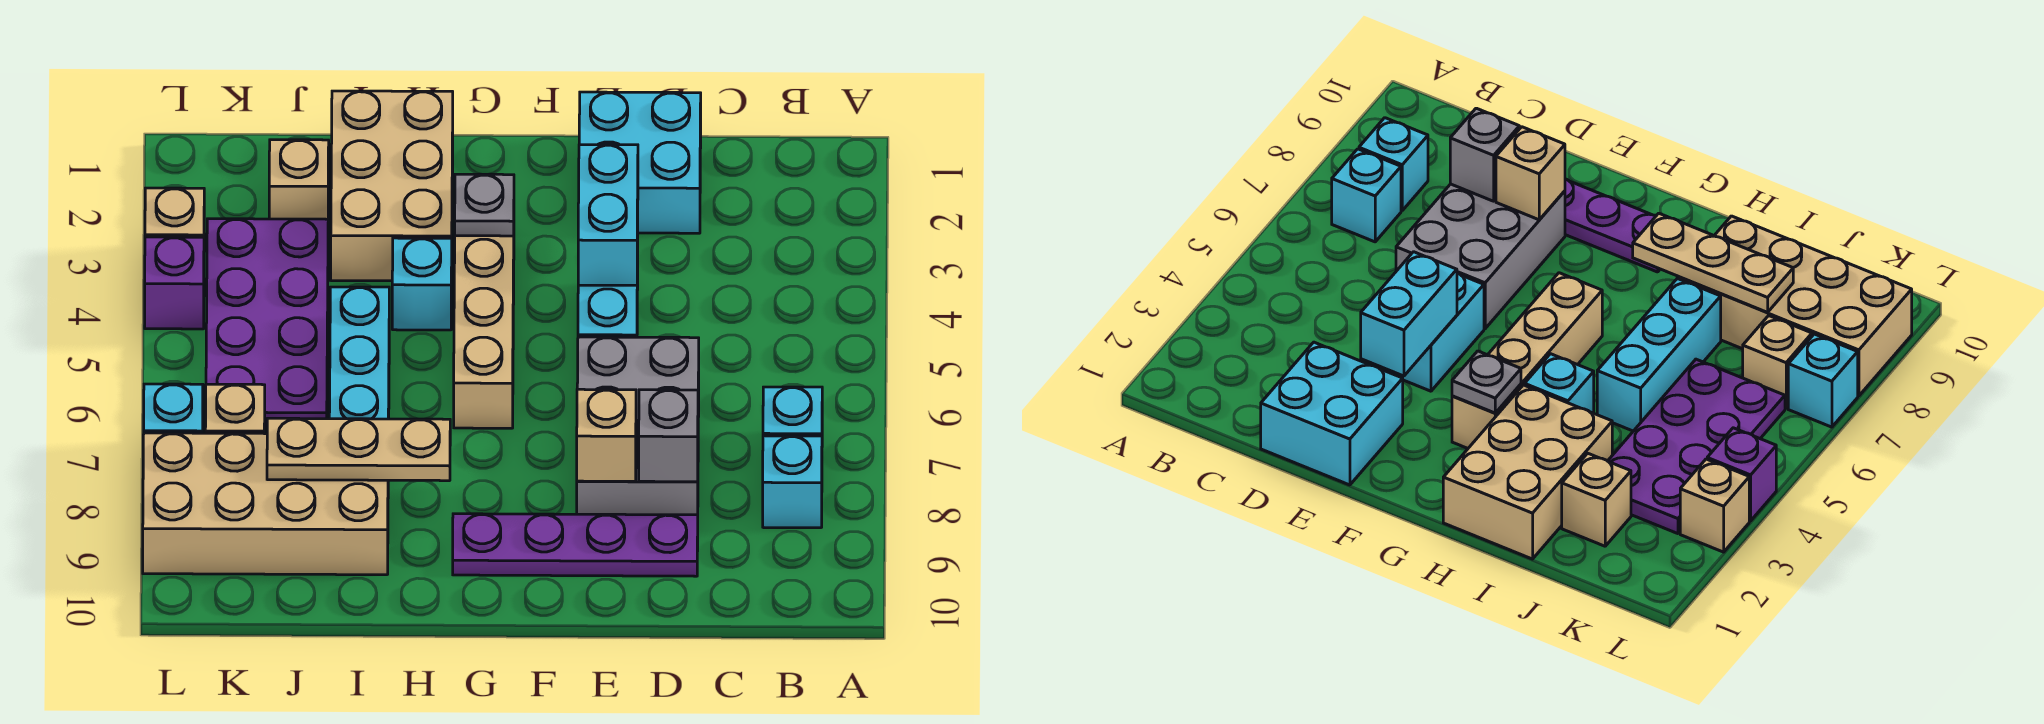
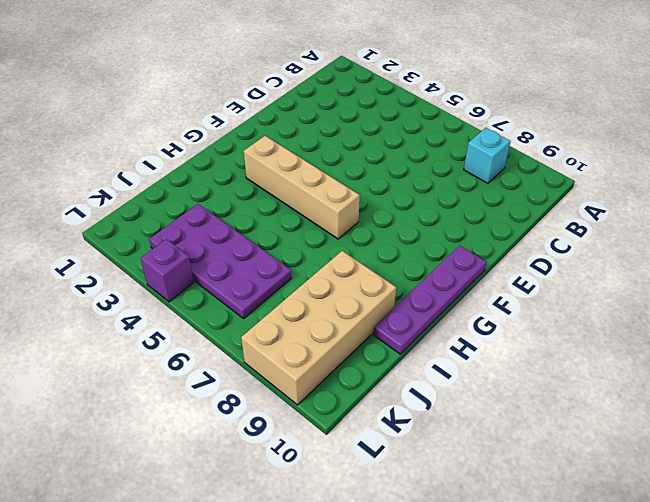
purple plate F10:I10 level 1 -> purple plate D9:G9 level 1
none -> cyan brick B7 level 1
none -> cyan brick D1:E2 level 1
none -> grey brick D6:E8 level 1

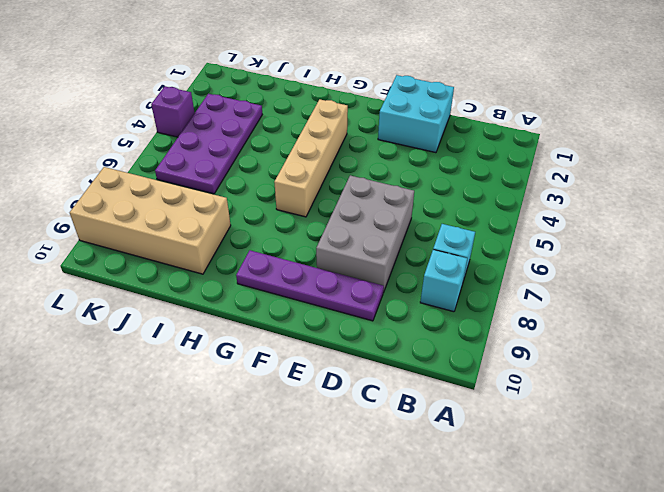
none -> cyan brick E4:E5 level 1
none -> tan brick H1:I3 level 1
none -> cyan brick H4 level 1

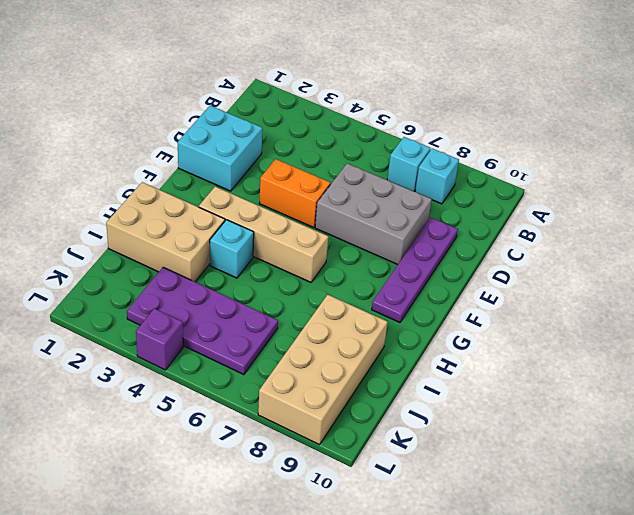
orange brick E4:E5 level 1 -> cyan brick E4:E5 level 1
none -> cyan brick I5:I7 level 1
none -> tan brick J2 level 1
none -> tan brick K7 level 1

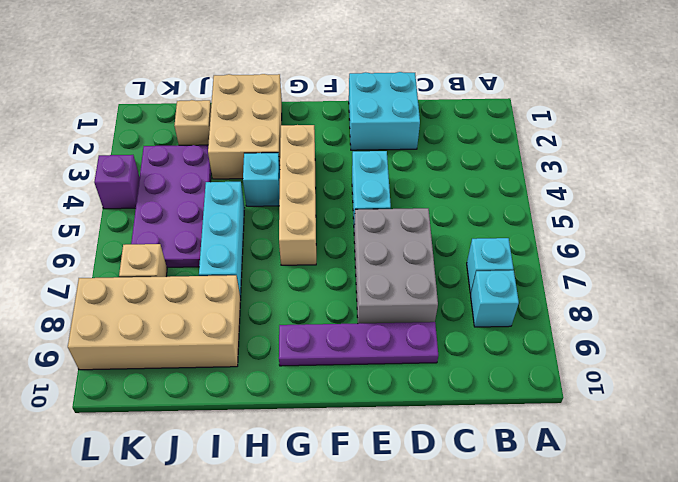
none -> tan brick L3 level 1
none -> cyan brick L7 level 1
none -> grey brick D8 level 2

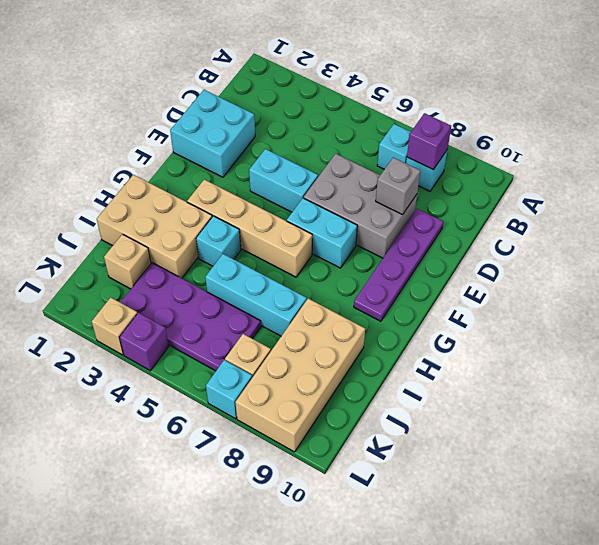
purple brick B8 level 2 -> none
cyan brick F6:F7 level 1 -> cyan brick E3:E4 level 2
none -> tan brick E8 level 2
none -> grey plate G3 level 2
none -> tan plate H8:J8 level 2

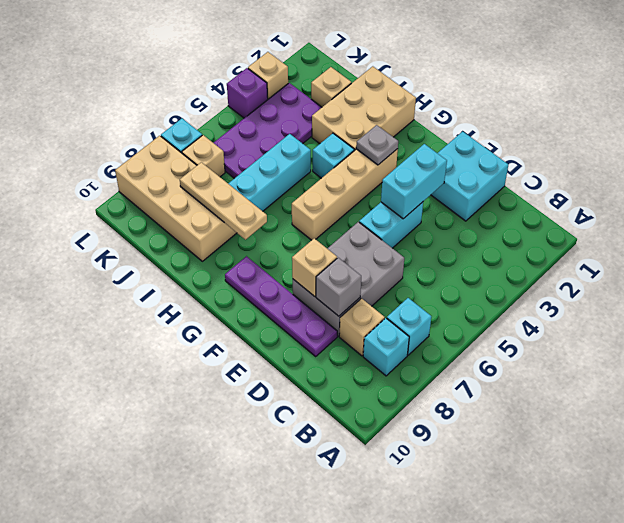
tan brick C8 level 1 -> none

